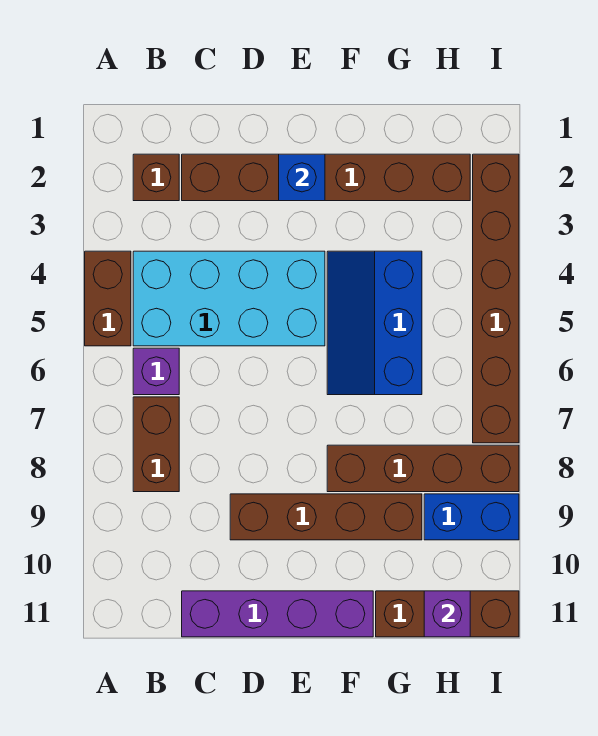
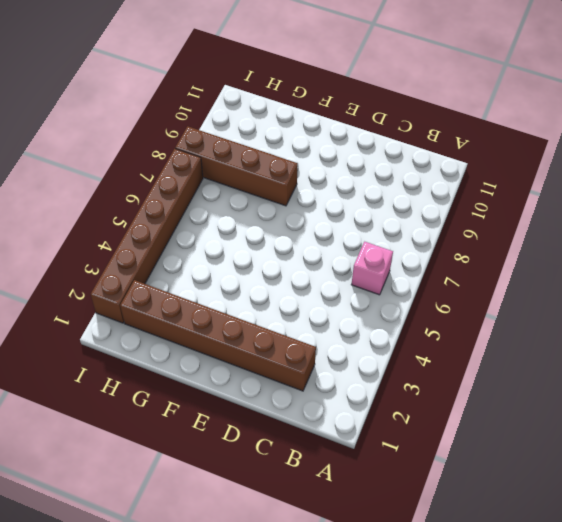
pink brick B6 level 1 -> purple brick B6 level 1
none -> brown brick A4:A5 level 1
none -> brown brick B2 level 1
none -> cyan brick B4:E5 level 1

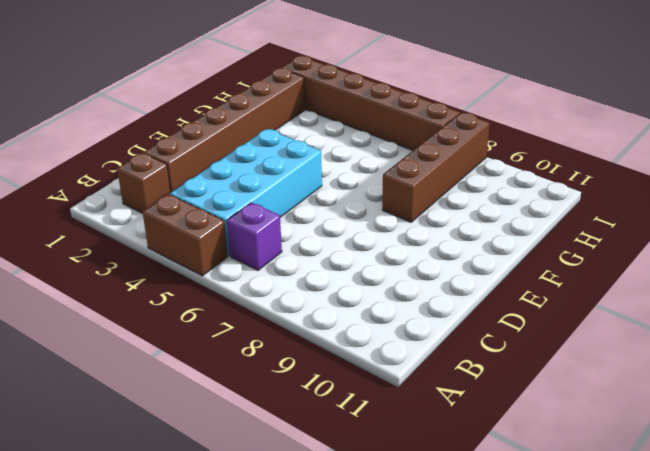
none -> brown brick B7:B8 level 1
none -> purple brick C11:F11 level 1
none -> brown brick D9:G9 level 1

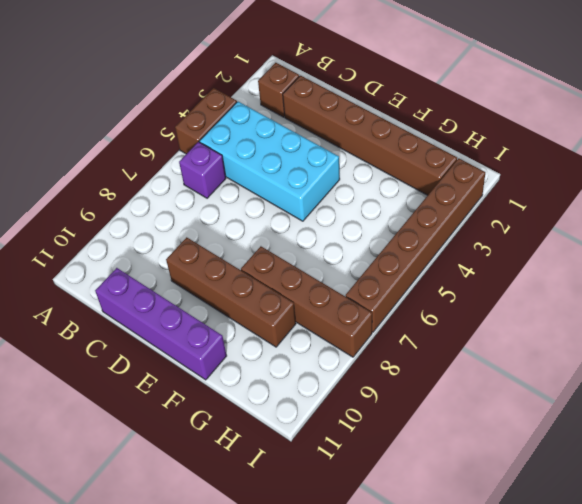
none -> brown brick B7:B8 level 1
none -> blue slope F4:G6 level 1 top G
none -> brown brick G11:I11 level 1

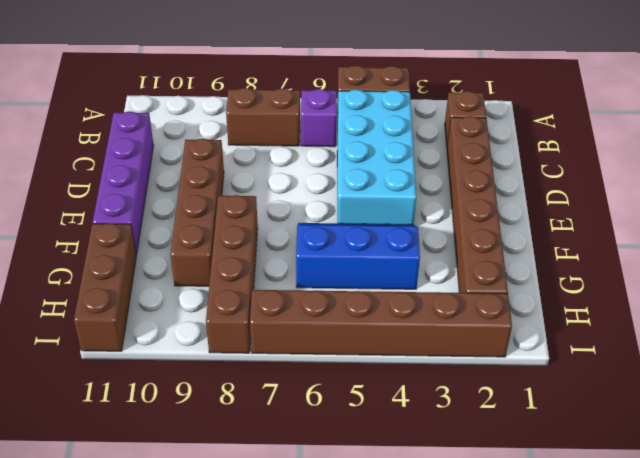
none -> blue brick H9:I9 level 1
none -> blue brick E2 level 2
none -> purple brick H11 level 2

